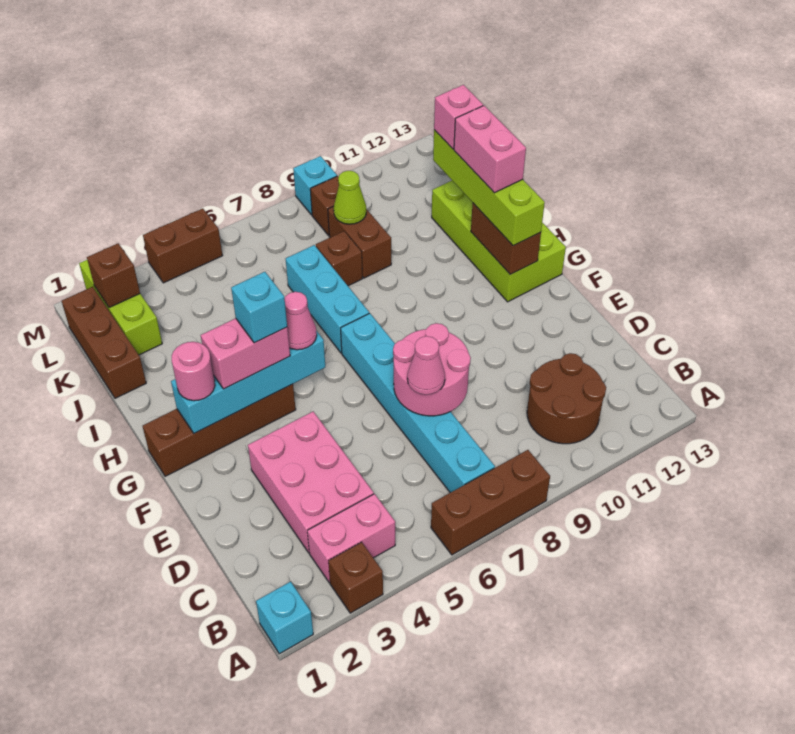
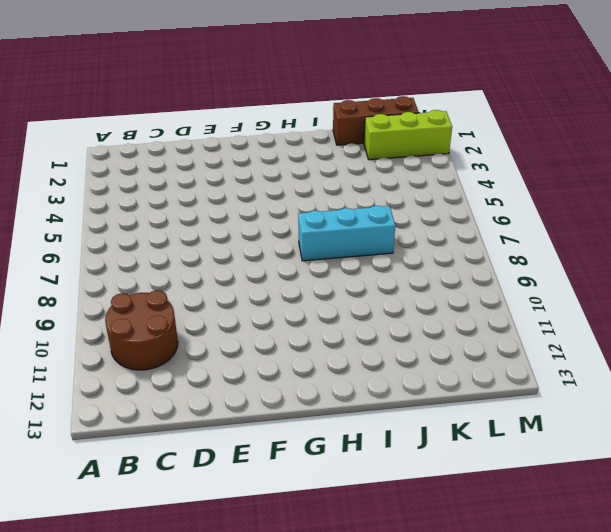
none -> cyan brick A1 level 1
none -> brown brick A3 level 1
none -> brown brick A6:A8 level 1
none -> pink brick B3:B4 level 1

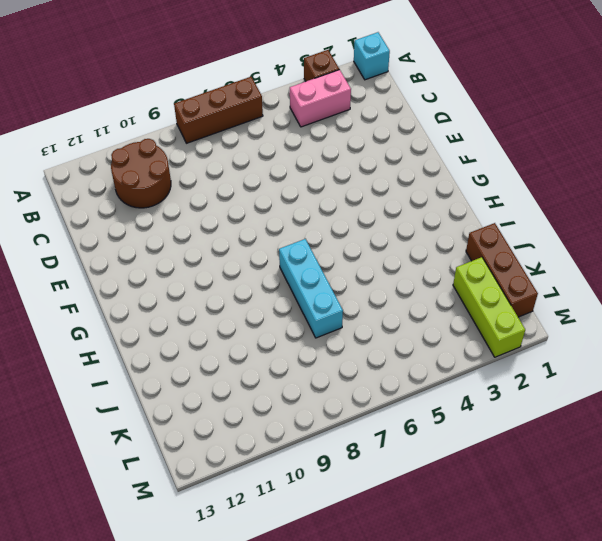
none -> cyan brick B7:G7 level 1
none -> pink brick C3:E4 level 1
none -> brown brick G1:G4 level 1
none -> lime brick G12:J13 level 1

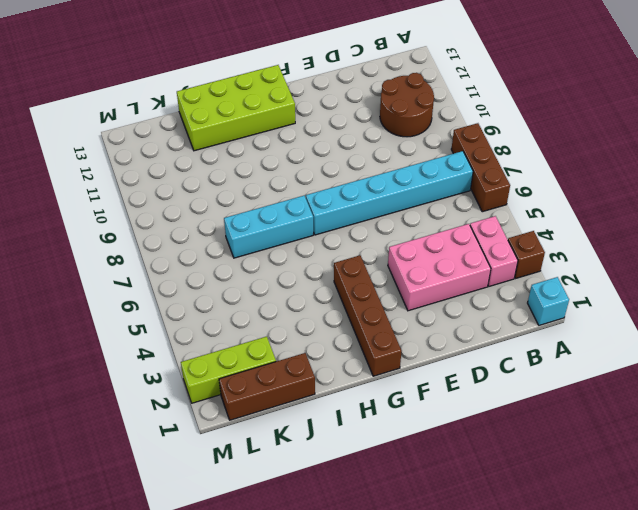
none -> brown brick J8 level 1
none -> brown brick J9:K9 level 1
none -> brown brick L9 level 1
none -> brown brick M4:M5 level 1

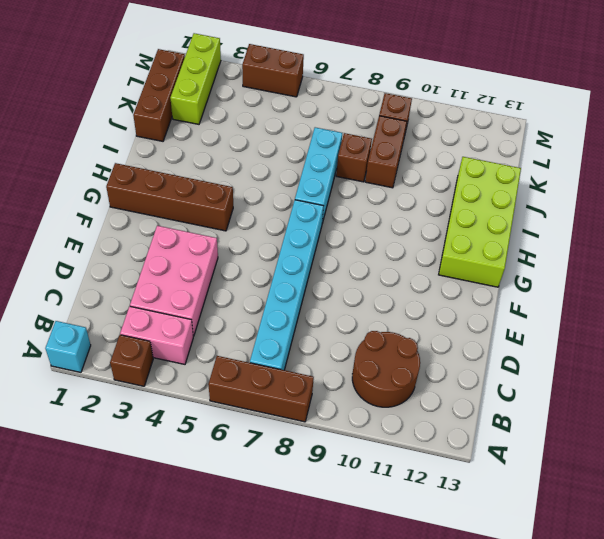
none -> cyan brick M9 level 1
none -> pink round brick D7:E8 level 2
none -> cyan brick G2:G5 level 2
none -> brown brick G12:H12 level 2

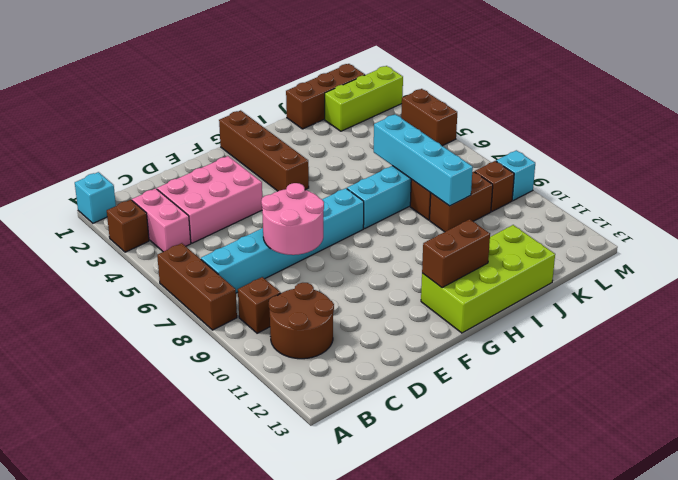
brown brick B9 level 1 -> brown brick L2 level 2
cyan brick J6:J9 level 2 -> cyan brick G2:G5 level 2
none -> lime cone K9 level 2
none -> pink cone D7 level 3
none -> pink round brick G2 level 3
none -> pink brick G3:G4 level 3

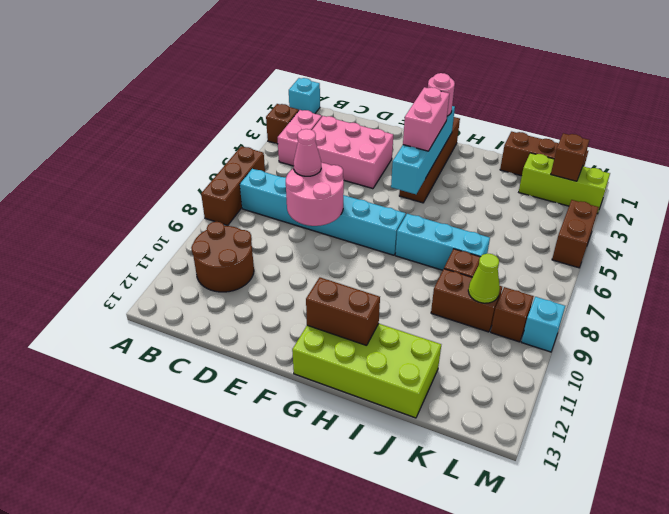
none -> pink cone G5 level 3
none -> lime brick G12:J12 level 3
none -> cyan brick G4 level 4
none -> pink brick H12:I12 level 4

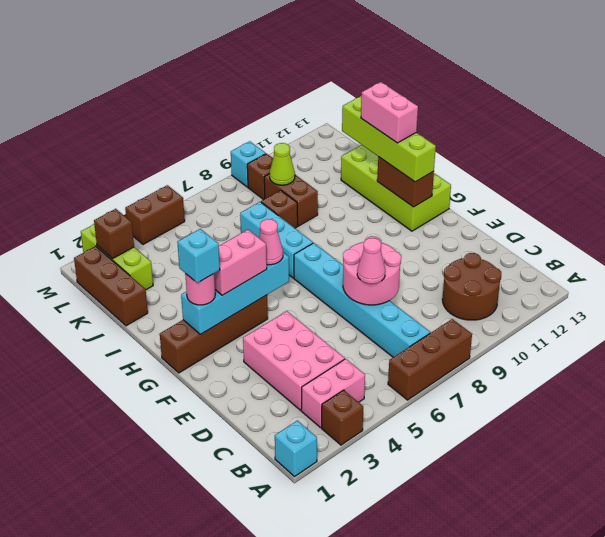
cyan brick G2 level 4 -> cyan brick G4 level 4
none -> pink brick J12 level 4

